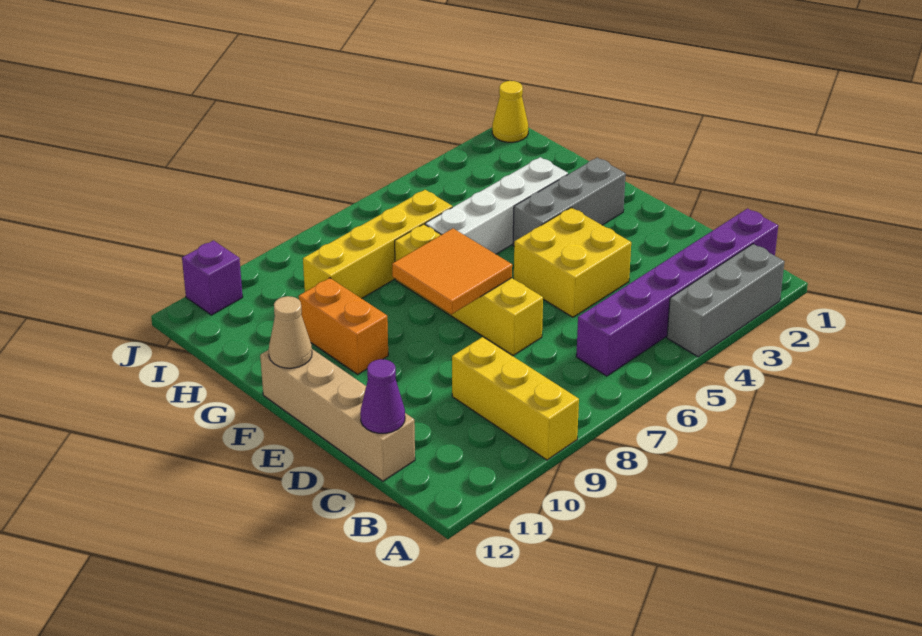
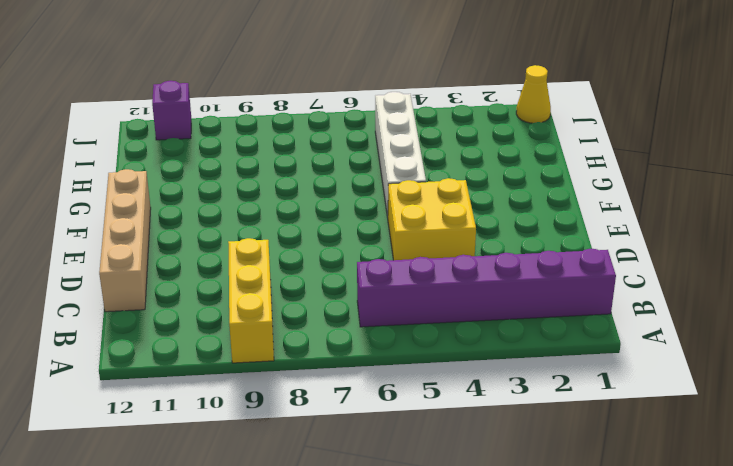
white brick F5:I5 level 1 -> white brick G3:G6 level 1
none -> grey brick A2:A4 level 1
none -> yellow brick D7:G7 level 1
none -> grey brick F2:F4 level 1

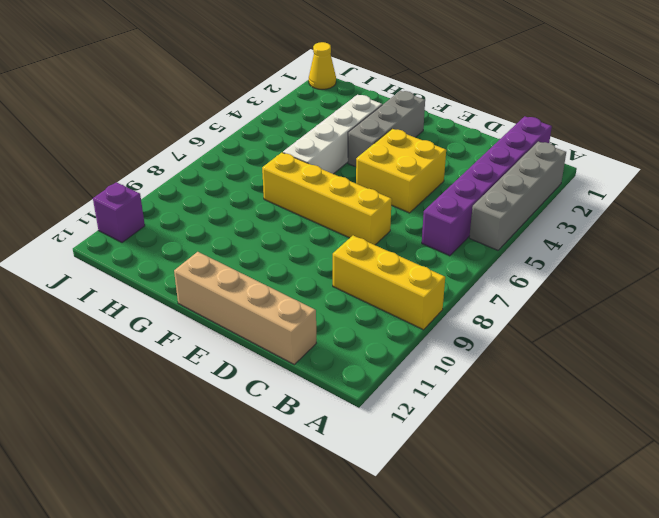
grey brick A2:A5 level 1 -> grey brick A2:A4 level 1
none -> orange brick F10:G10 level 1
none -> yellow brick H6:H9 level 1
none -> purple cone C12 level 2

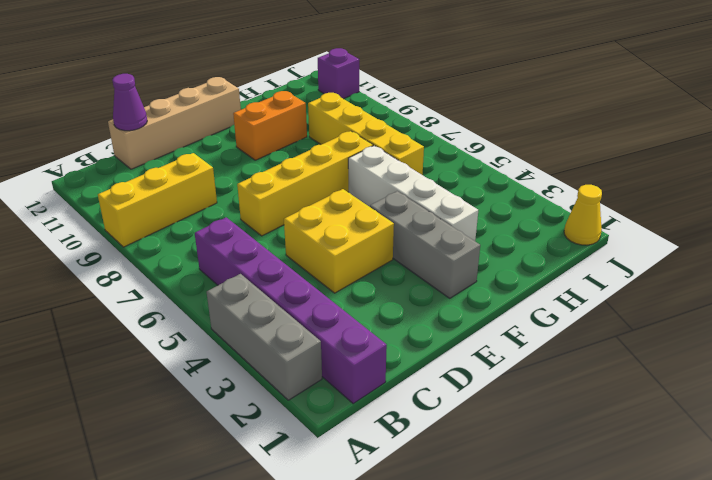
none -> orange tile E7:F8 level 2
none -> tan cone F12 level 2

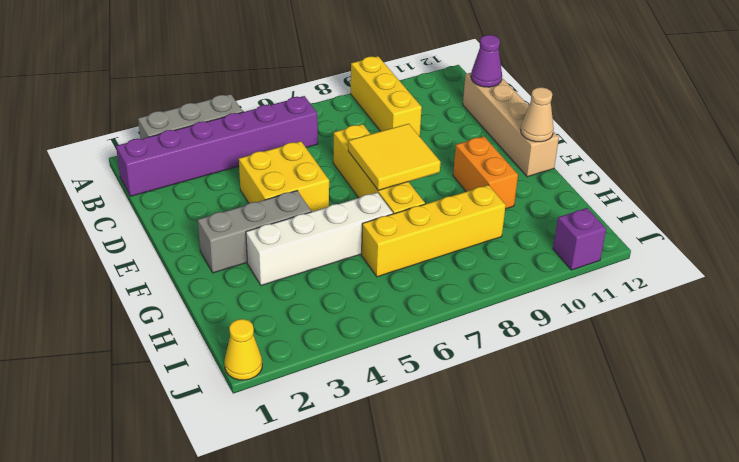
yellow tile E7:F8 level 2 -> orange tile E7:F8 level 2

